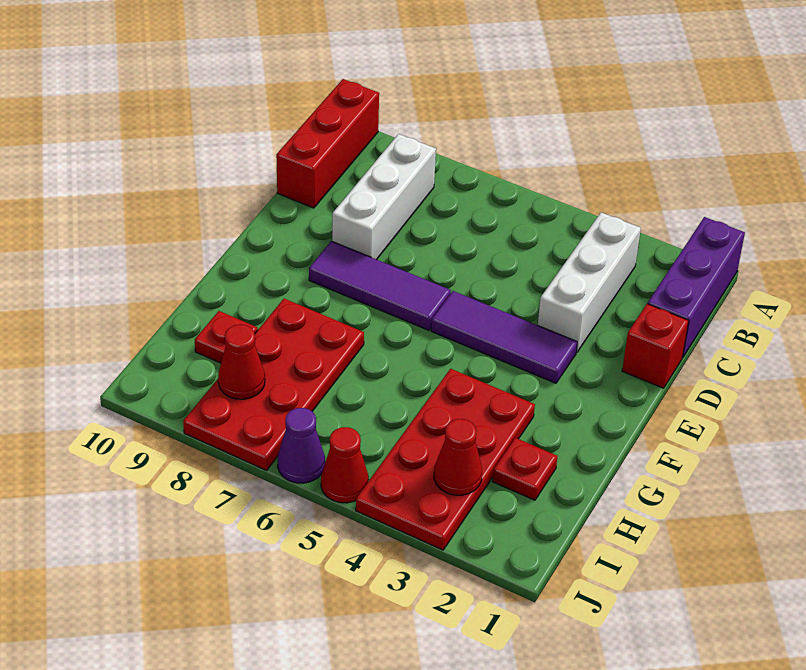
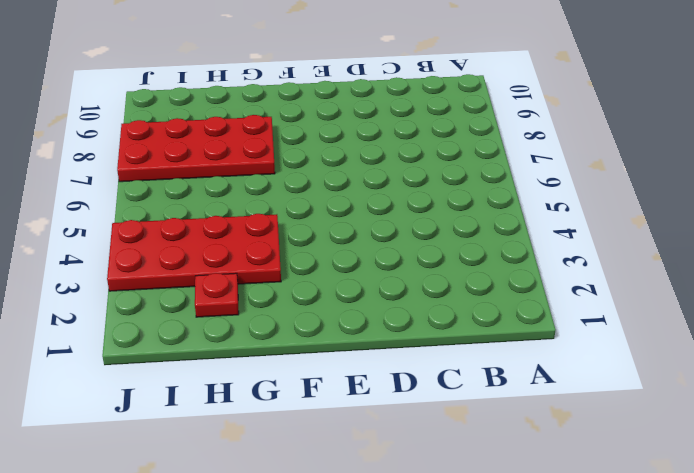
none -> purple brick A1:C1 level 1
none -> red brick A10:C10 level 1
none -> white brick B3:D3 level 1

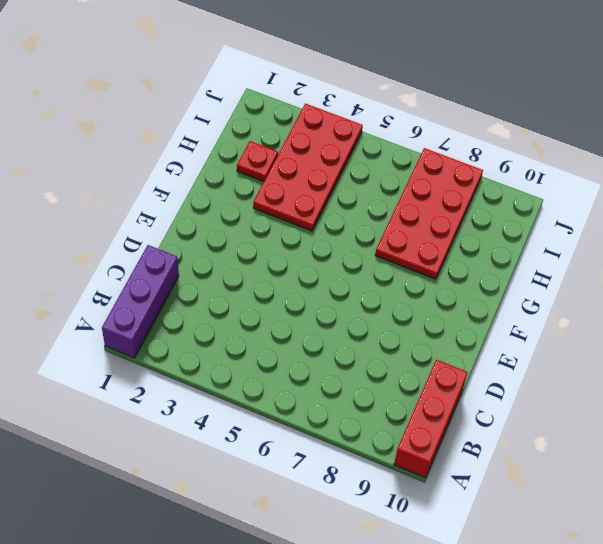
none -> white brick B3:D3 level 1
none -> white brick B8:D8 level 1
none -> red brick D1 level 1

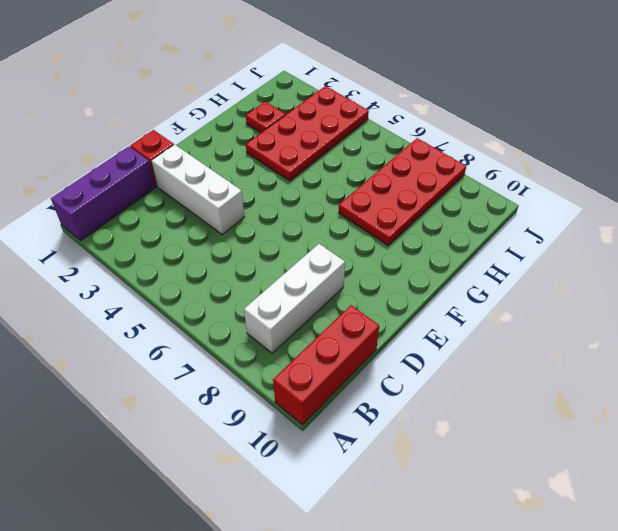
white brick D2:D4 level 1 -> white brick B3:D3 level 1
none -> purple tile E3:E5 level 1
none -> purple tile E6:E8 level 1
none -> red plate H9 level 1

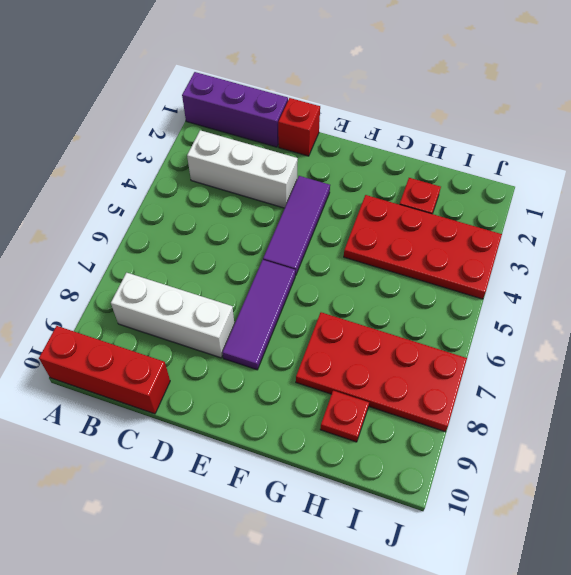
none -> red cone J5 level 1
none -> purple cone J6 level 1
none -> red cone I3 level 2

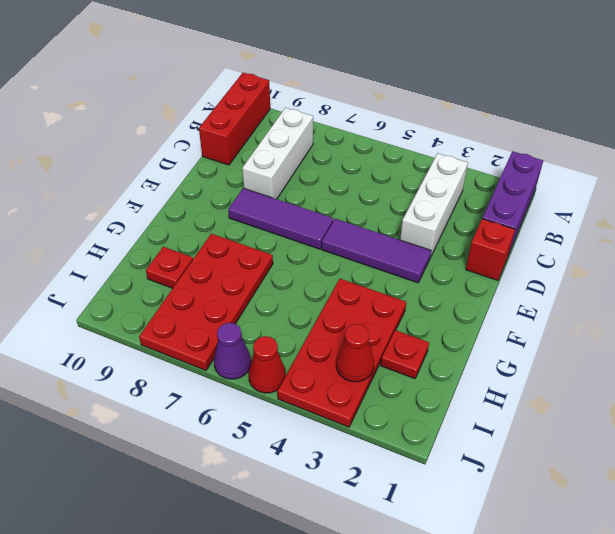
none -> red cone I8 level 2

